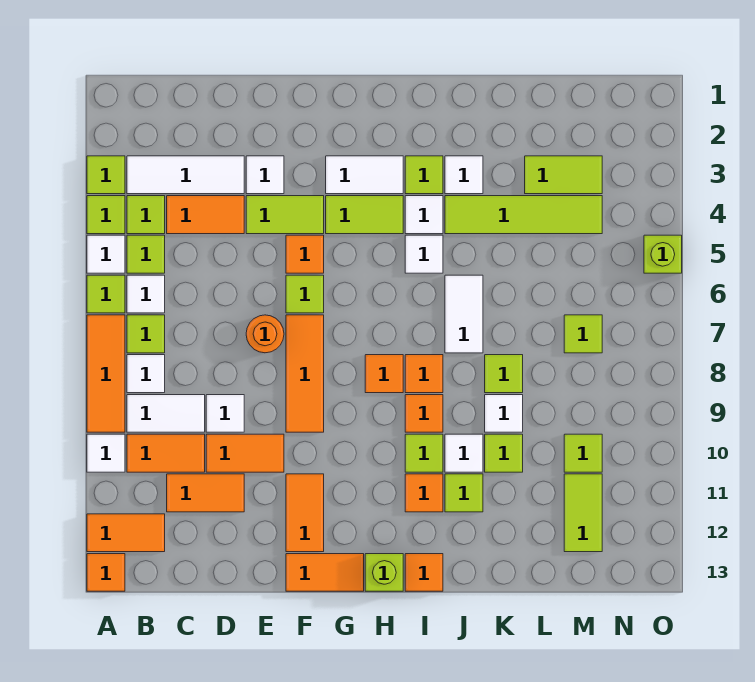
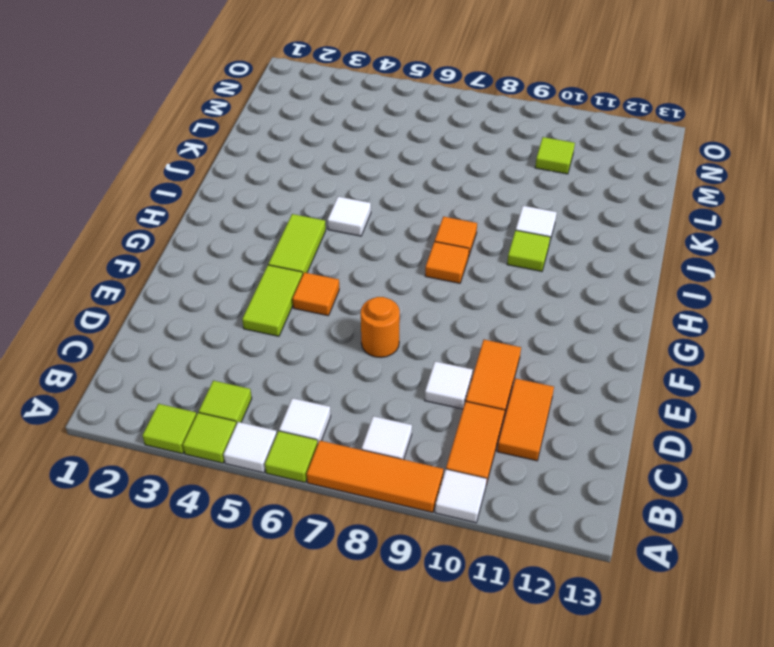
none -> orange tile A12:B12 level 1
none -> orange tile A13 level 1
none -> white tile B3:D3 level 1
none -> lime tile B5 level 1

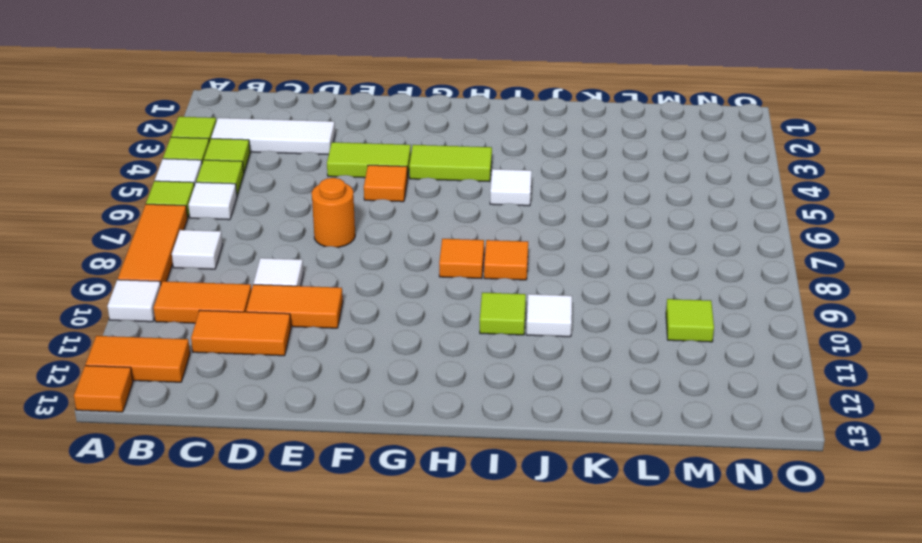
none -> lime tile B7 level 1
none -> white tile B9:C9 level 1
none -> orange tile C4:D4 level 1
none -> white tile E3 level 1

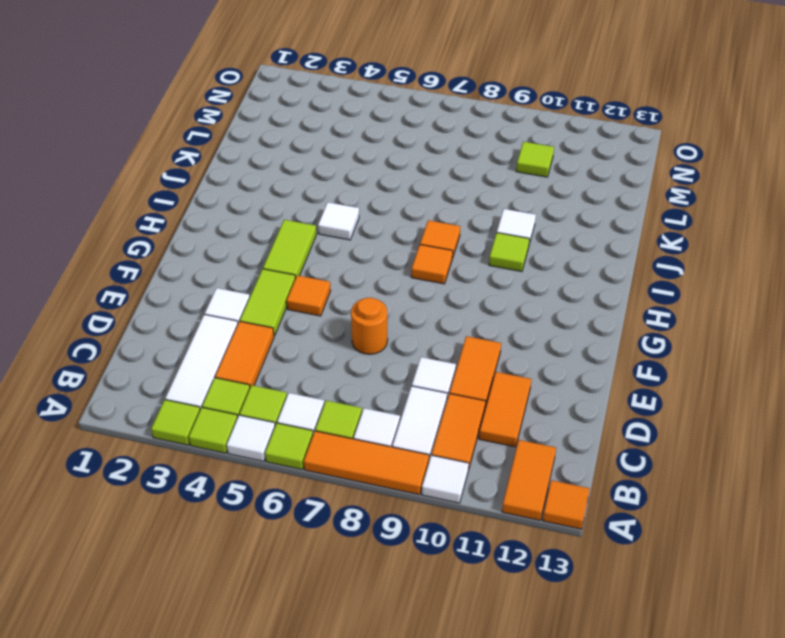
none -> lime tile F6 level 1
none -> orange tile F7:F9 level 1
none -> orange tile F11:F12 level 1
none -> orange tile F13:G13 level 1

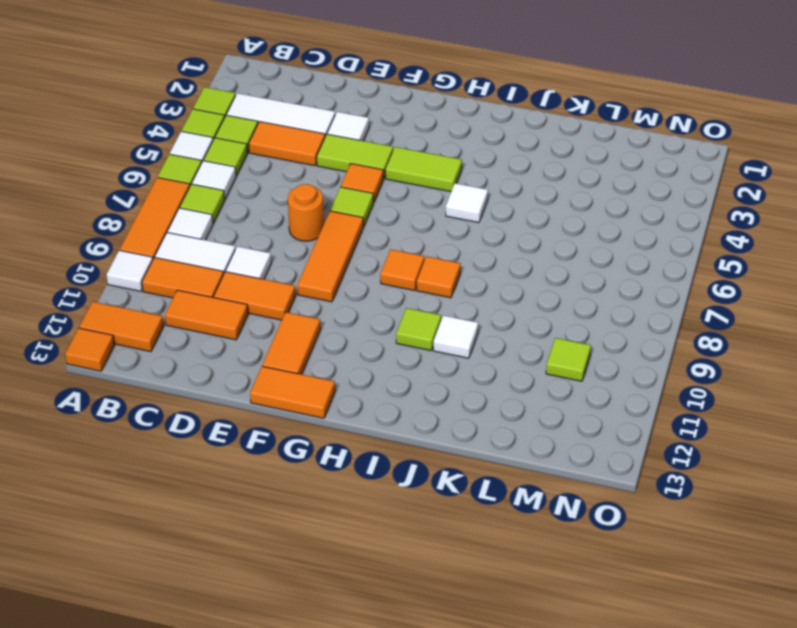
none -> white tile G3:H3 level 1
none -> lime brick H13 level 1
none -> lime tile I3 level 1
none -> white tile I4 level 1

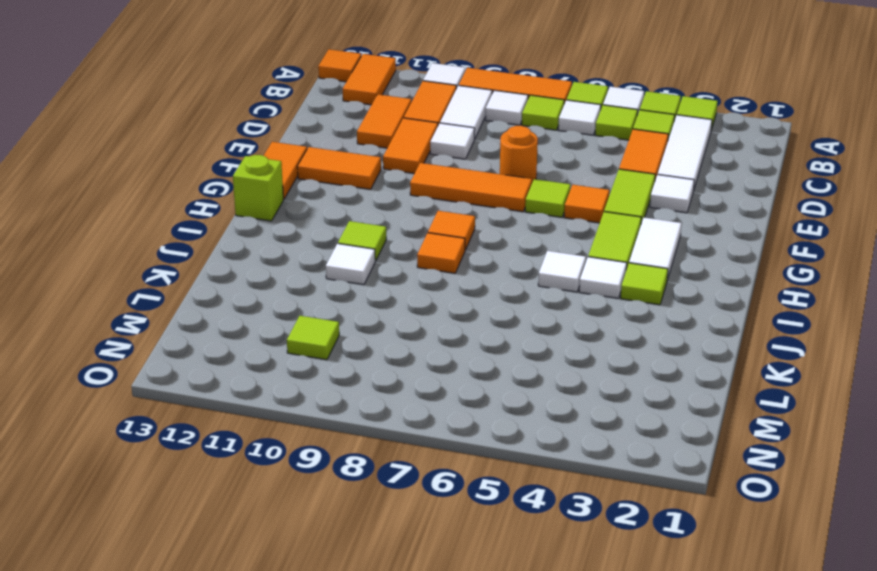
none -> orange tile I9 level 1
none -> orange tile I11 level 1
none -> orange tile I13 level 1
none -> white tile J3 level 1

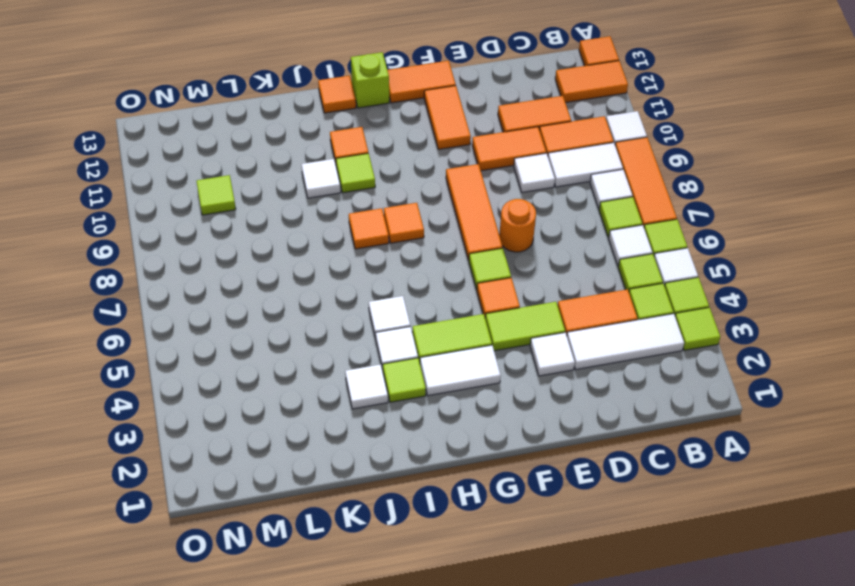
none -> orange tile I9 level 1
none -> lime tile J4:M4 level 1
none -> white tile J6:J7 level 1
none -> lime tile J11 level 1

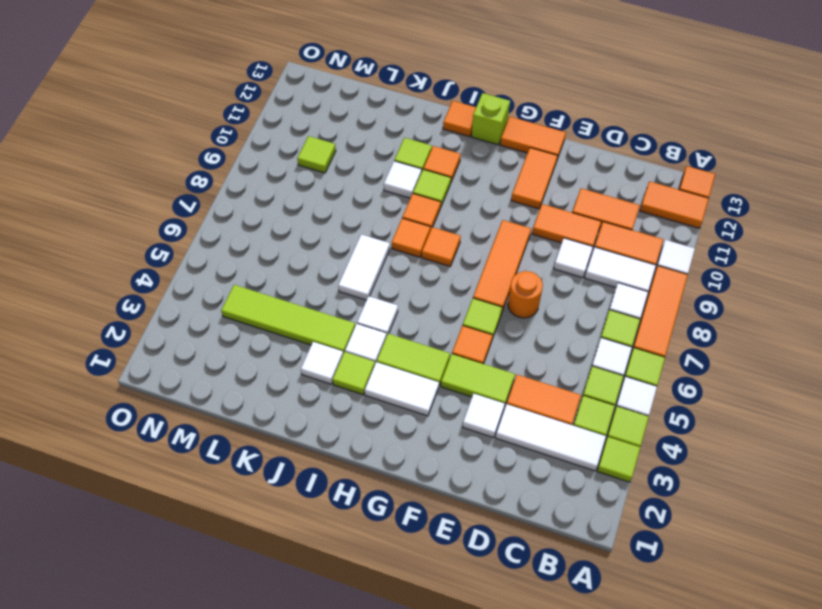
none -> lime tile K8 level 1
none -> white tile K9 level 1
none -> lime tile K10 level 1
none -> lime tile L3:M3 level 1

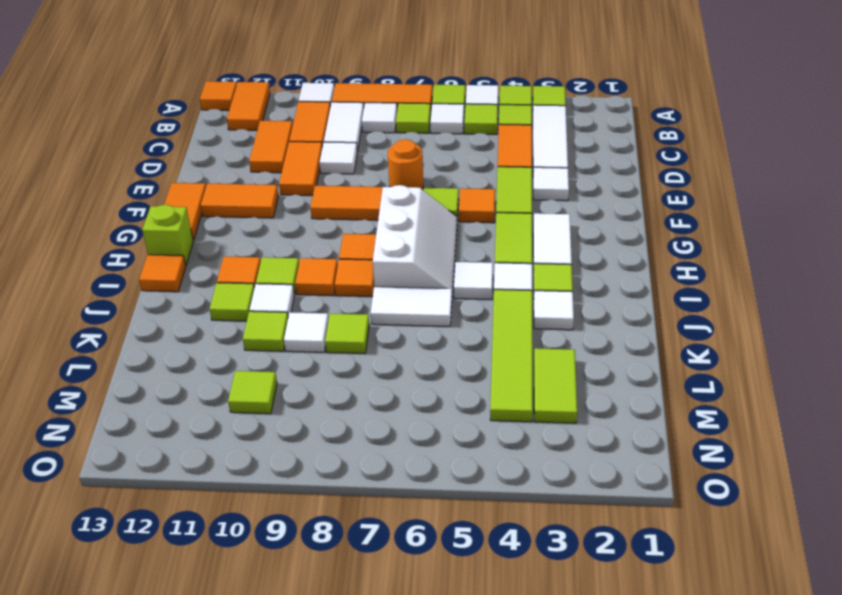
white slope G6:I7 level 1 top 7 -> none
none -> lime tile M7 level 1
none -> lime tile M11:M12 level 1
none -> lime brick O5 level 1

